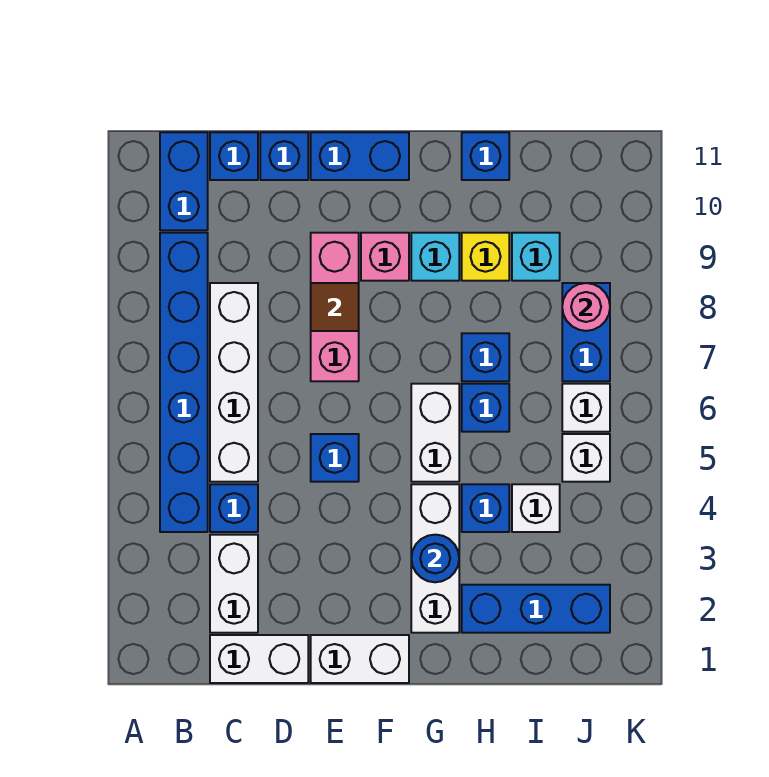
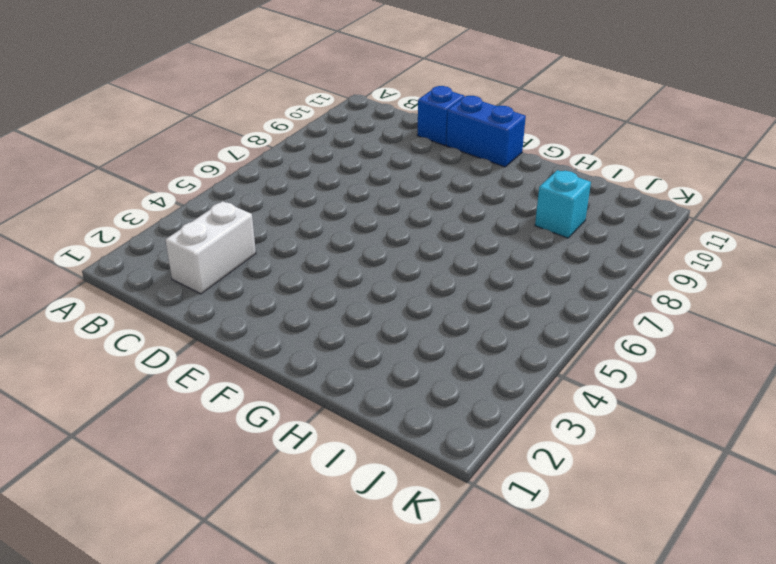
none -> blue brick B4:B9 level 1
none -> blue brick B10:B11 level 1
none -> white brick C1:D1 level 1
none -> blue brick C4 level 1

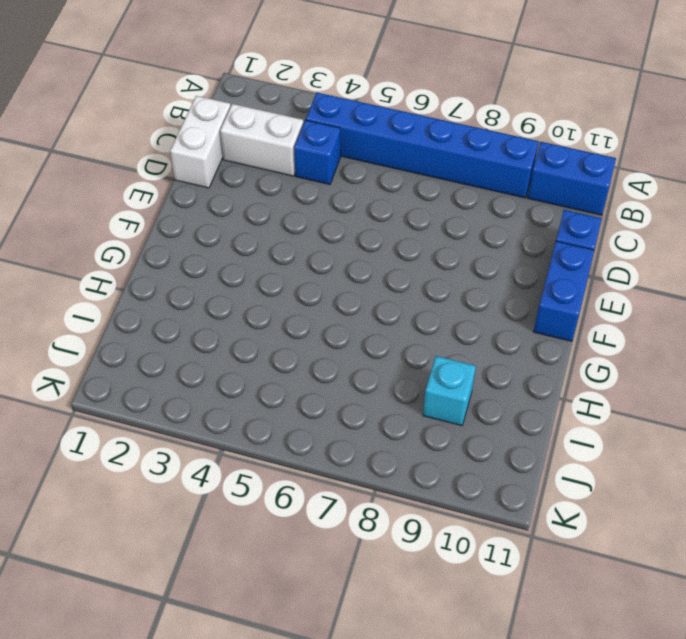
none -> white brick C5:C8 level 1
none -> blue brick C11 level 1
none -> white brick E1:F1 level 1
none -> blue brick E5 level 1

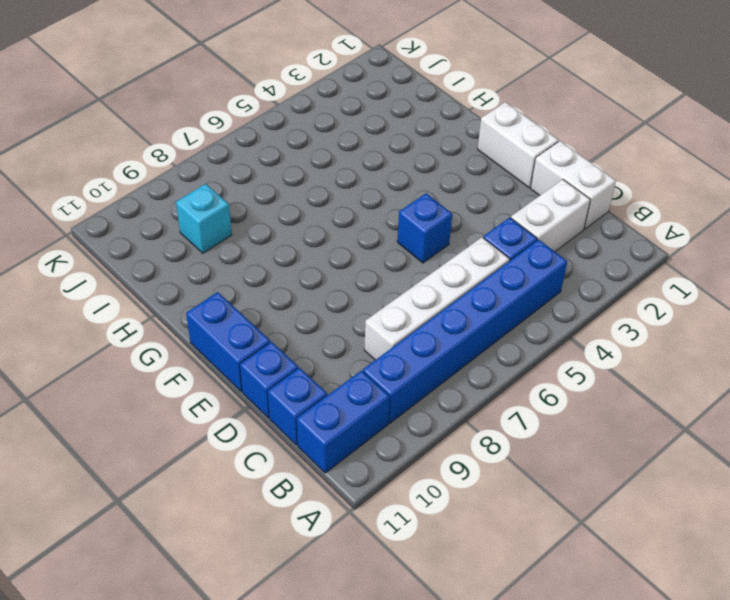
none -> pink brick E7:E9 level 1
none -> pink brick F9 level 1
none -> white brick G2:G4 level 1
none -> white brick G5:G6 level 1

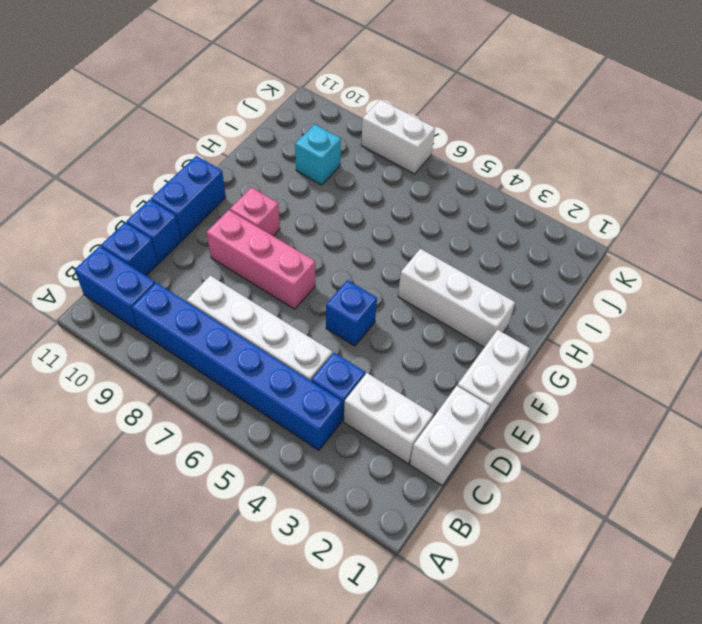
white brick K7:K8 level 1 -> white brick G5:G6 level 1
none -> cyan brick G9 level 1
none -> blue brick H2:J2 level 1
none -> blue brick H4 level 1
none -> blue brick H6 level 1

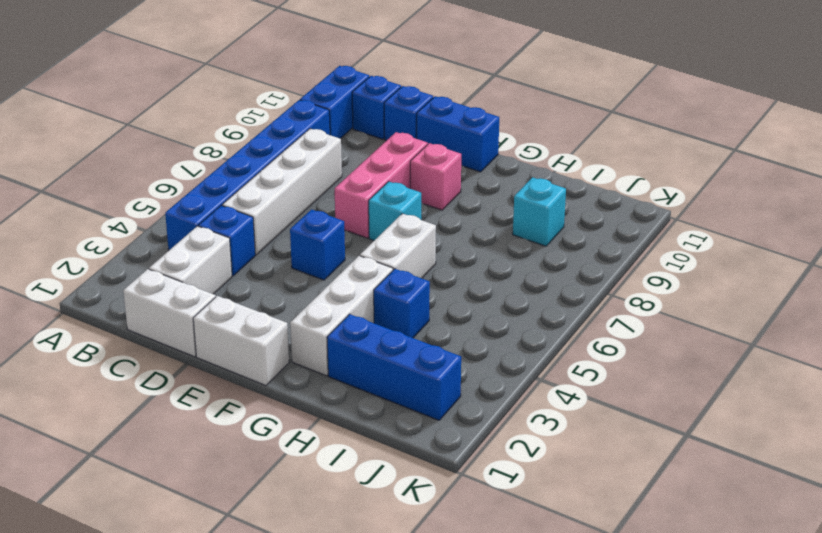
cyan brick F7 level 1 -> cyan brick G9 level 1
none -> blue brick H6 level 1
none -> blue brick H7 level 1
none -> yellow brick H9 level 1
none -> blue brick H11 level 1

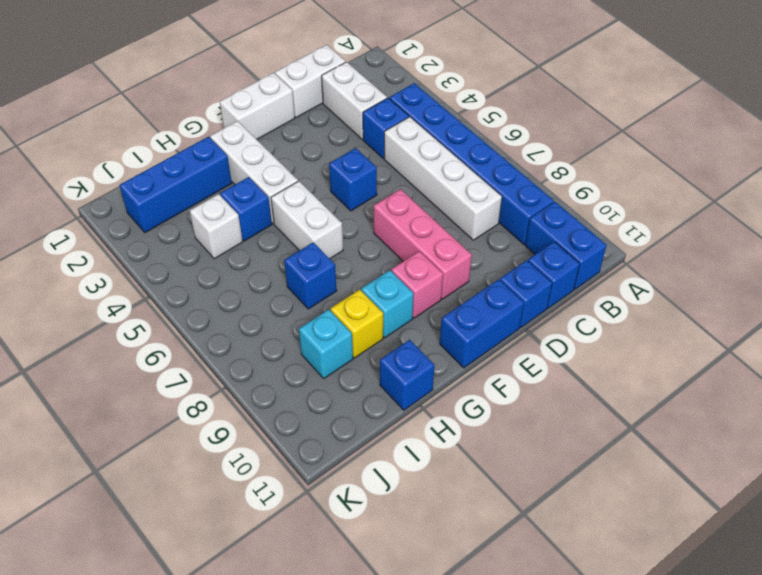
none -> blue brick H6 level 1
none -> white brick J5 level 1
none -> white brick J6 level 1
none -> blue brick J7:J8 level 1

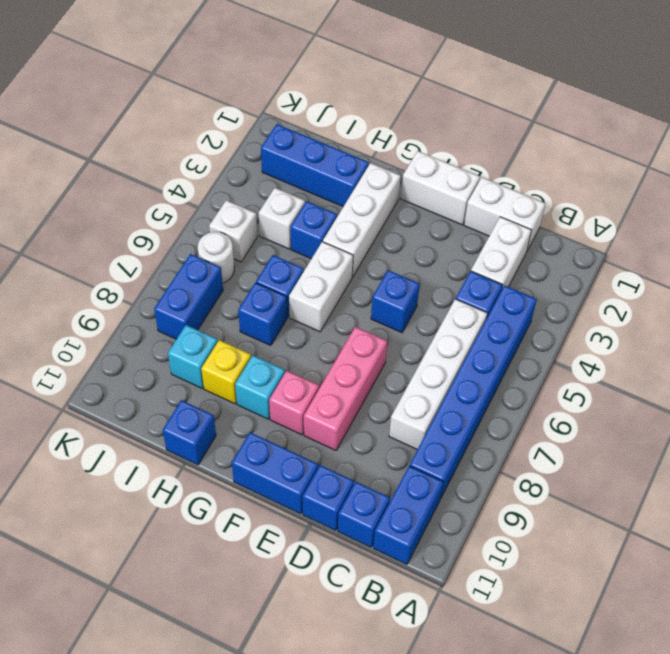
white round brick J6 level 1 -> white brick J6 level 1
none -> brown tile E8 level 2
none -> blue round brick G3 level 2
none -> pink round brick J8 level 2

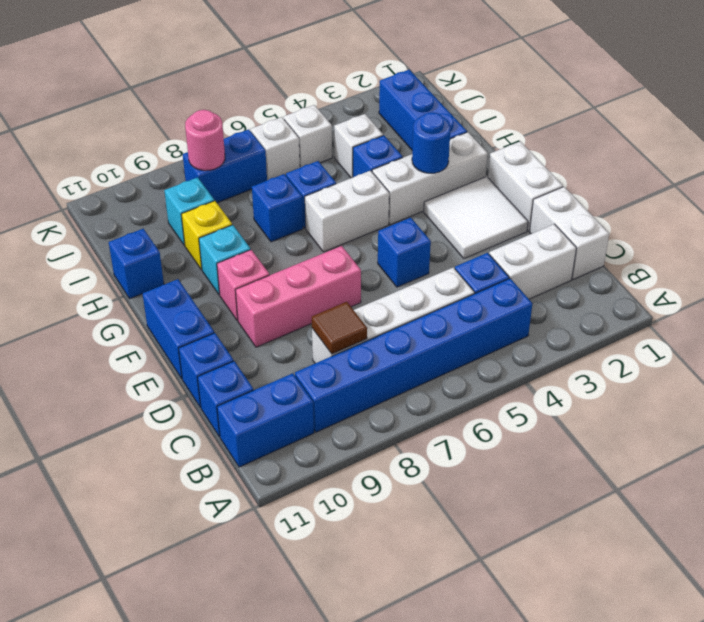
brown tile C8 level 2 -> brown tile E8 level 2
white tile E2:F3 level 1 -> none

